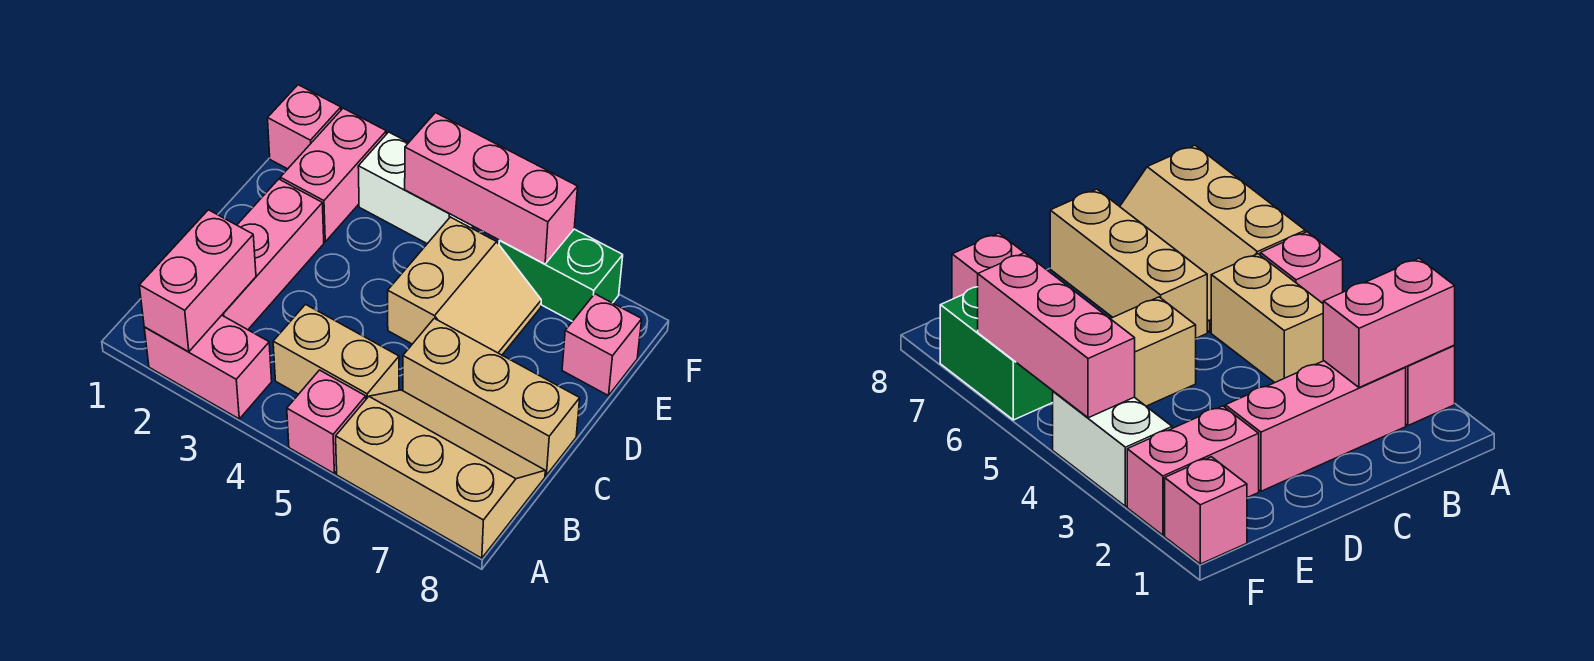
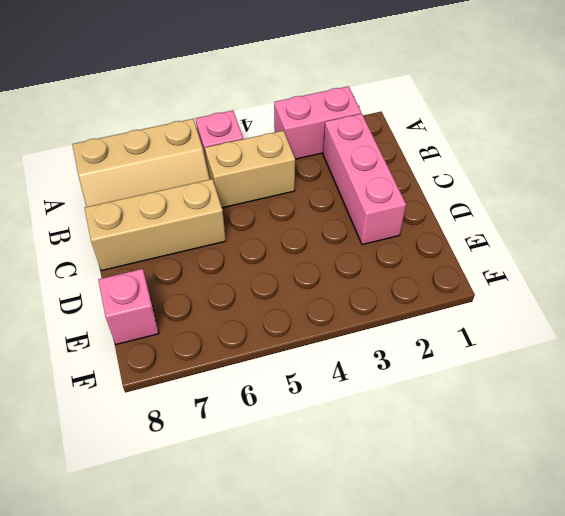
none -> tan slope D5:E6 level 1 top 5
none -> pink brick E2:F2 level 1
none -> pink brick F1 level 1

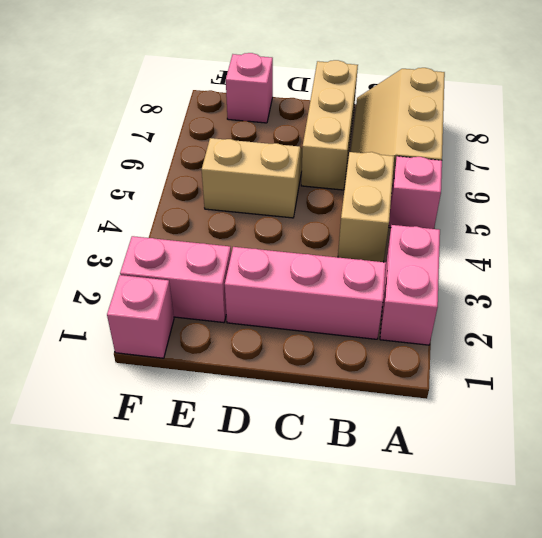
none -> white brick F3:F4 level 1
none -> green brick F6:F7 level 1
none -> pink brick A2:B2 level 2

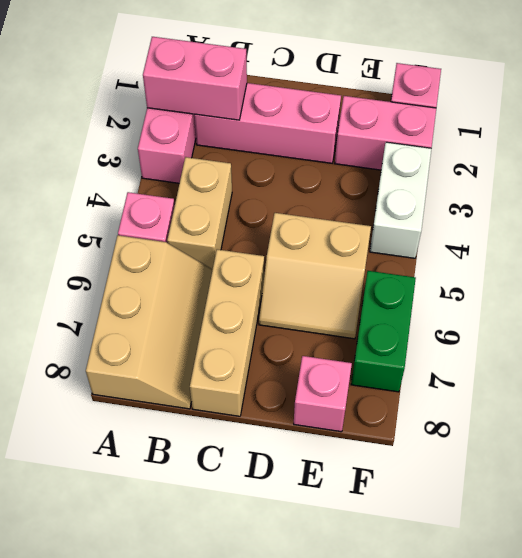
none -> pink brick F4:F6 level 2

